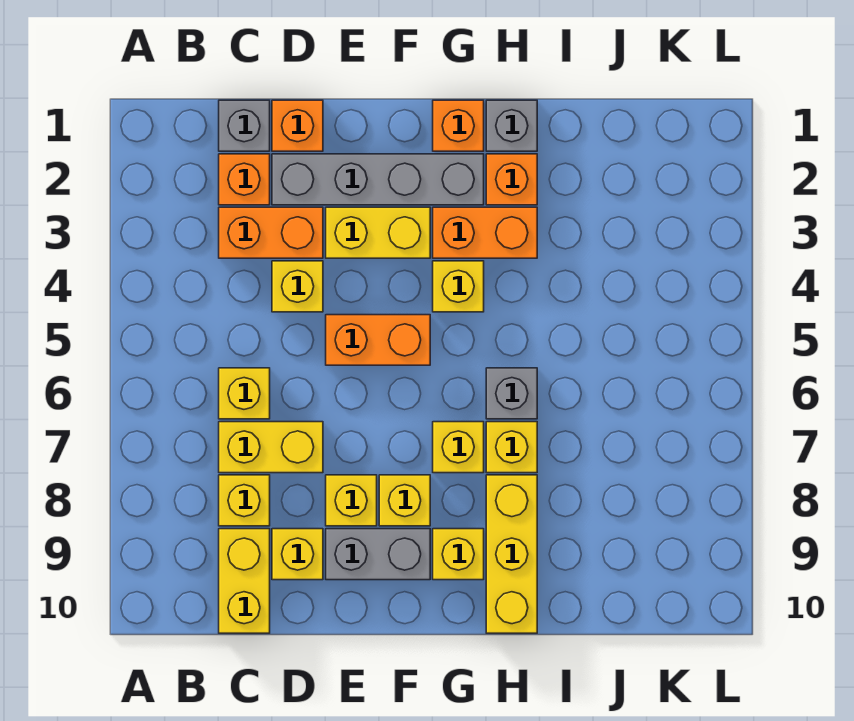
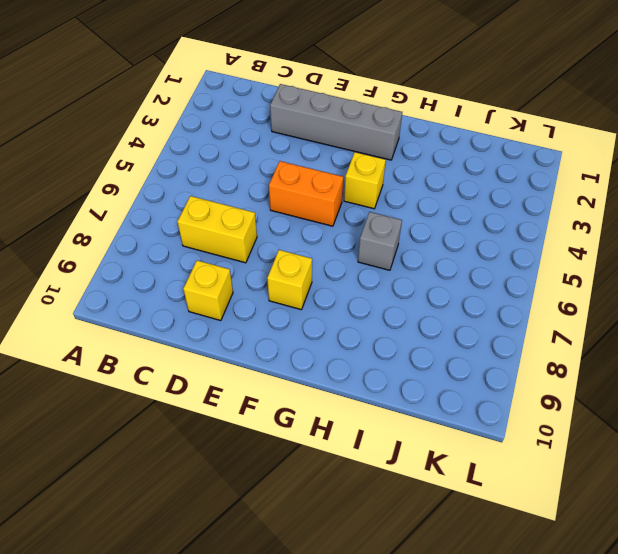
none -> grey brick C1 level 1
none -> orange brick C2 level 1
none -> orange brick C3:D3 level 1

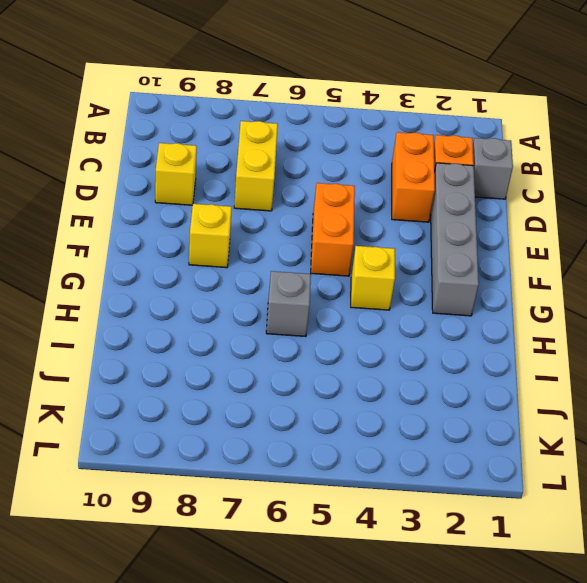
none -> yellow brick C6 level 1
none -> yellow brick C8 level 1
none -> yellow brick C9:C10 level 1

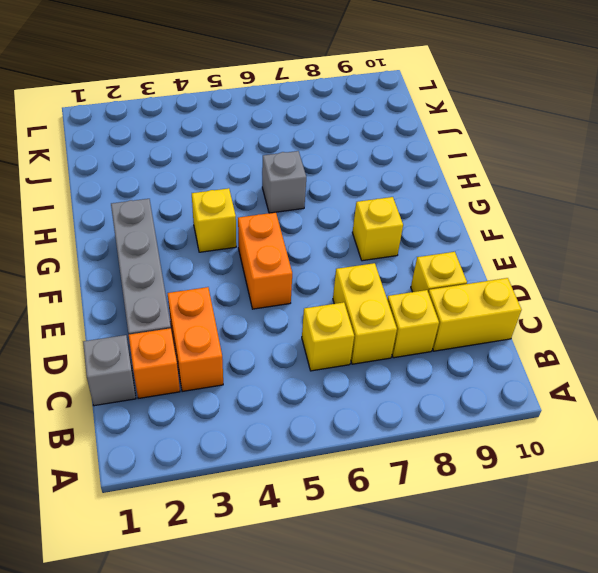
none -> orange brick D1 level 1
none -> yellow brick D4 level 1
none -> yellow brick E3:F3 level 1

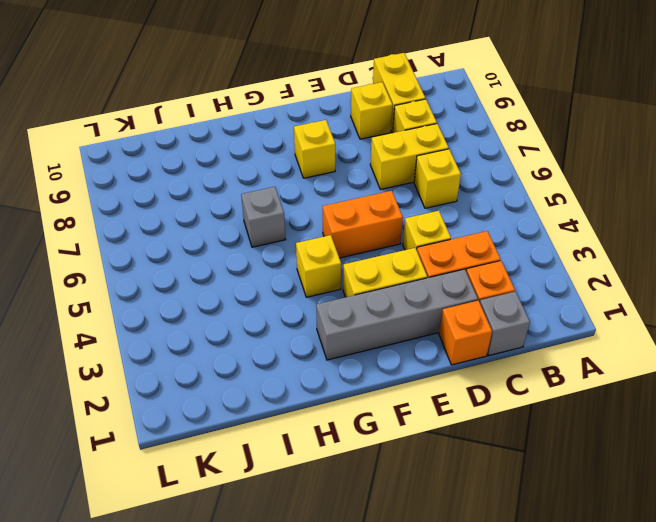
none -> yellow brick E8 level 1
none -> grey brick E9:F9 level 1
none -> orange brick G1 level 1

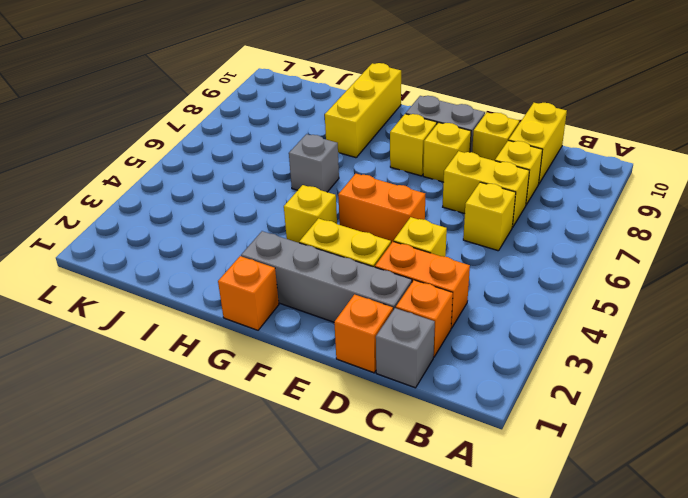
none -> orange brick G3:H3 level 1
none -> yellow brick G7 level 1
none -> yellow brick G9 level 1

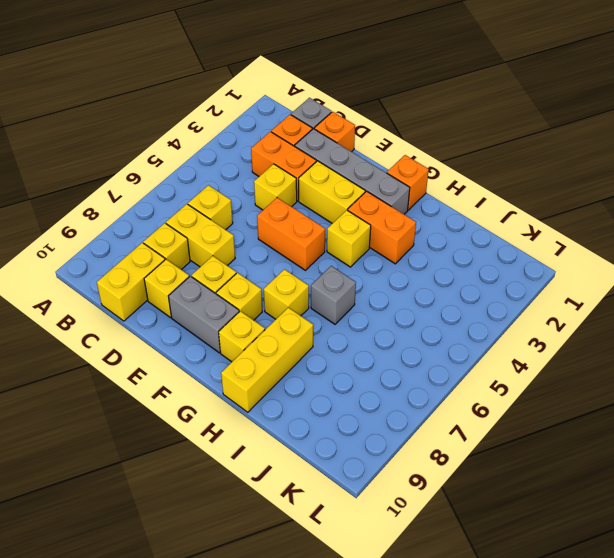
none -> grey brick H1 level 1
none -> orange brick H2 level 1
none -> yellow brick H7 level 1

